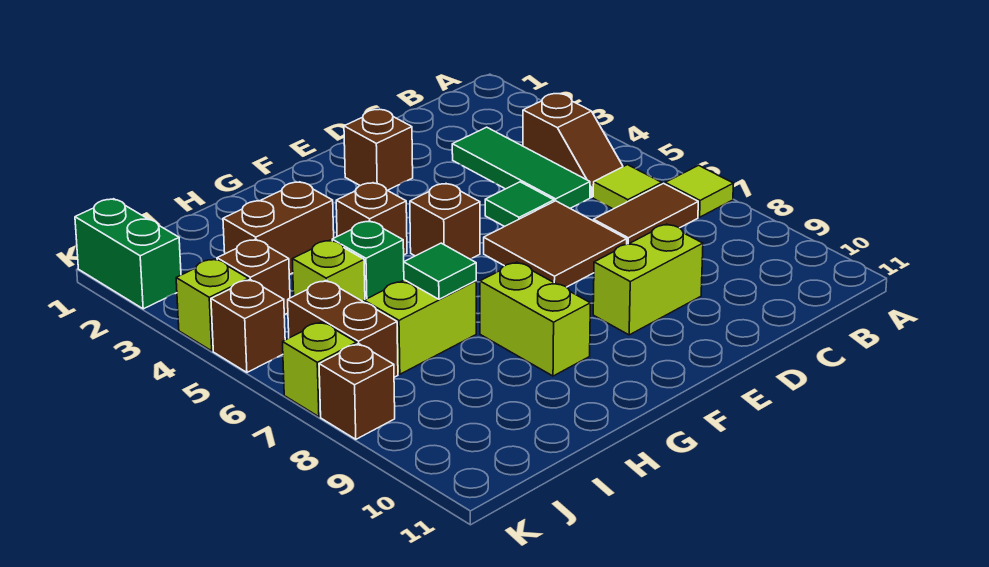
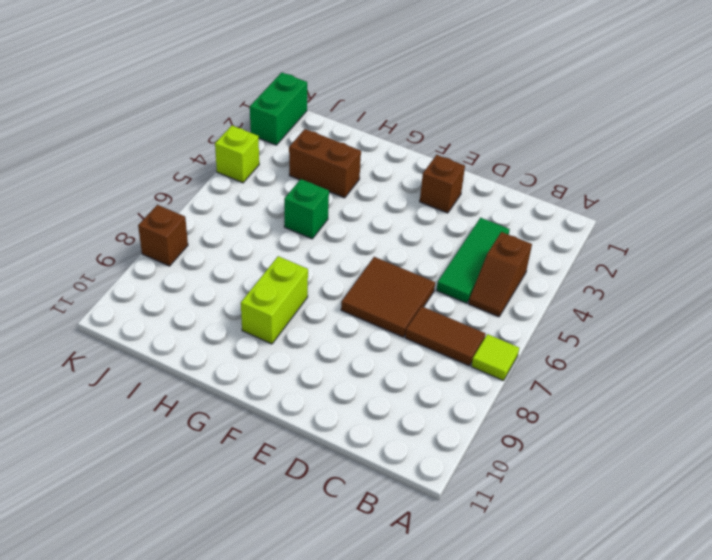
none -> lime tile B6 level 1
none -> green tile D5 level 1
none -> lime brick D9:E9 level 1

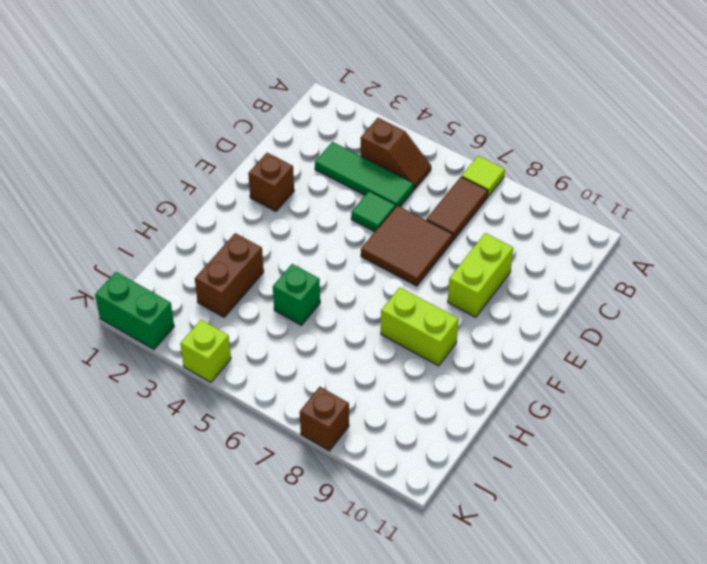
none -> lime tile B6 level 1
none -> brown brick F5 level 1
none -> brown brick G4 level 1

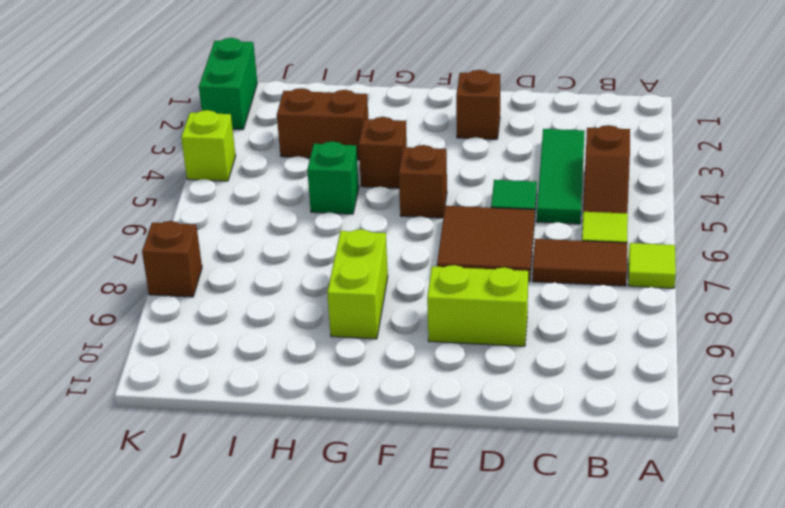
none -> lime brick H7:I7 level 1
none -> lime brick I5 level 1
none -> brown brick J4 level 1

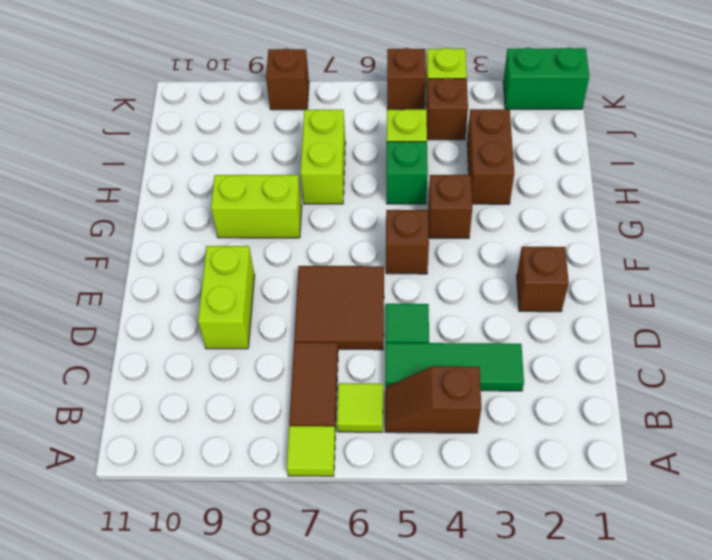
none -> brown brick J6:J7 level 1
none -> lime brick K7 level 1
none -> green tile H7 level 2

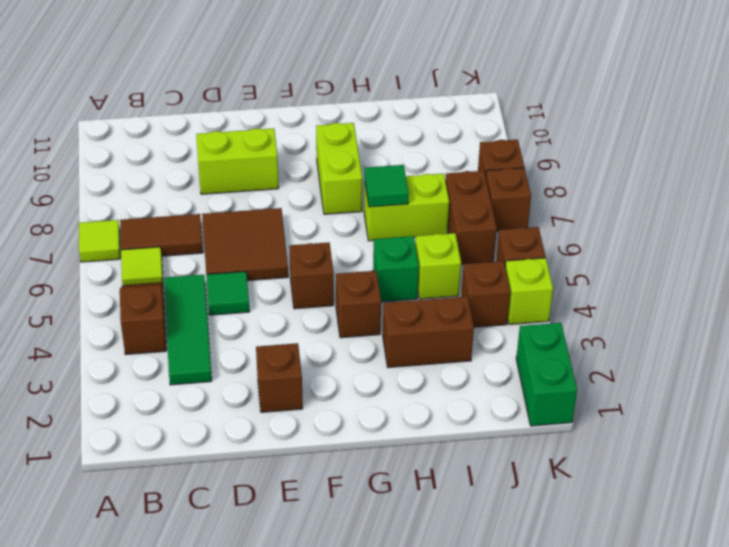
brown brick K7 level 1 -> lime brick K7 level 1

